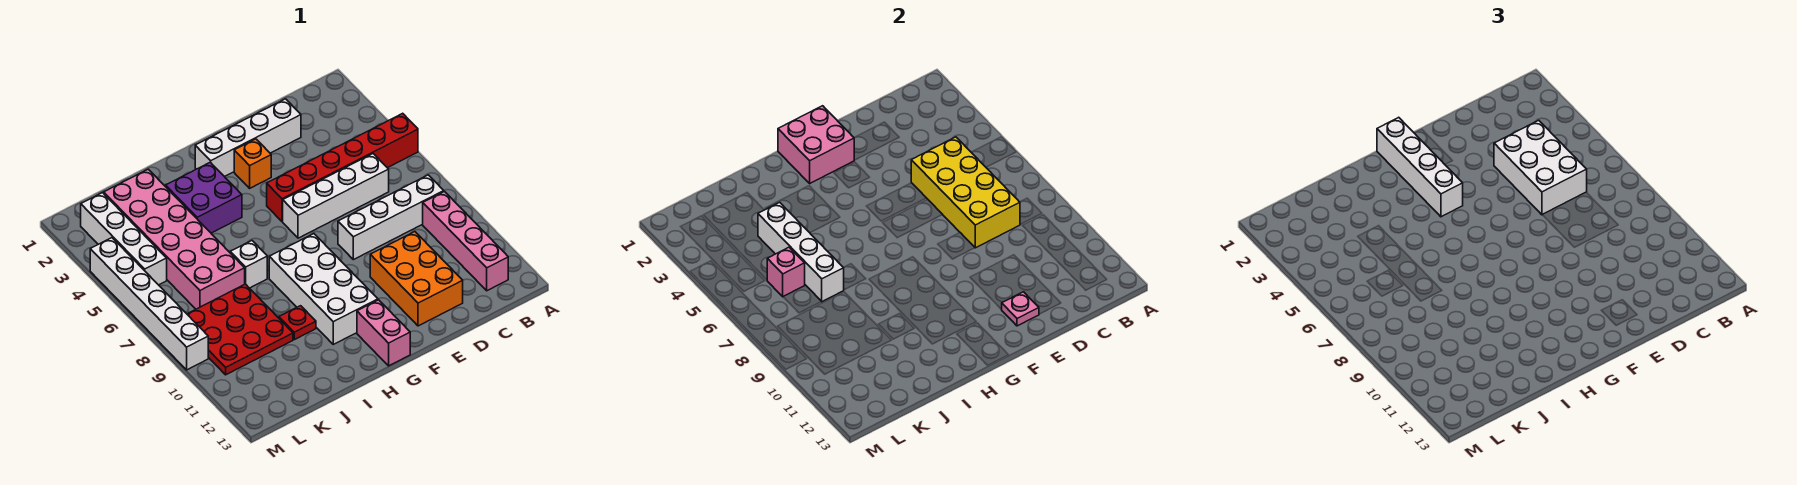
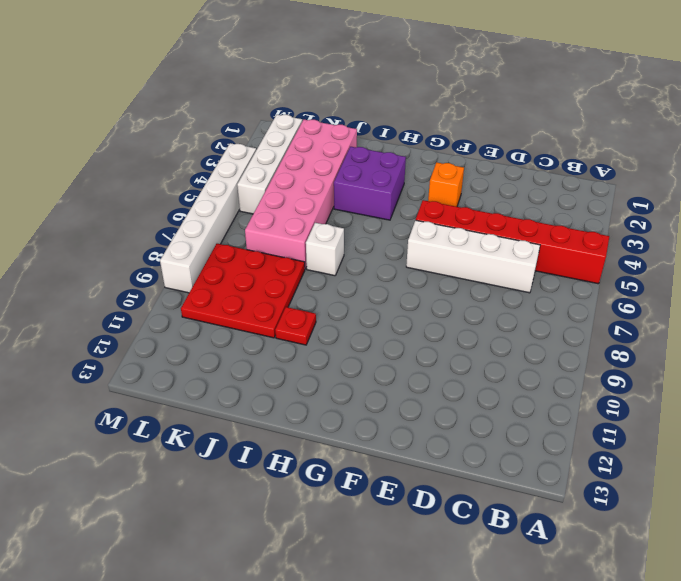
none -> white brick B8:E8 level 1
none -> pink brick B9:B12 level 1
none -> white brick D2:G2 level 1

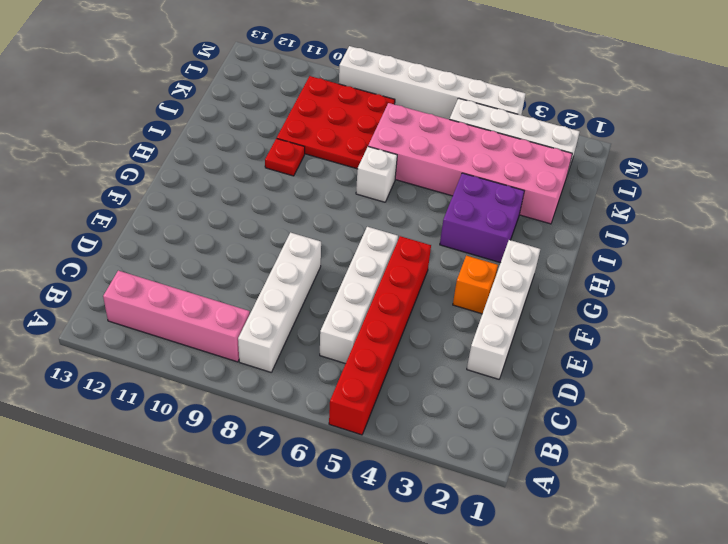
none -> orange brick D10:E12 level 1
none -> white brick G8:H11 level 1
none -> pink brick G12:G13 level 1

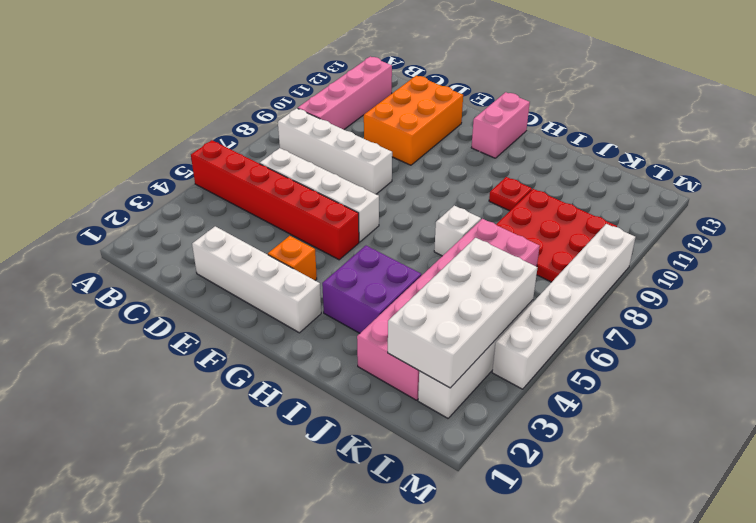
white brick K2:L5 level 2 -> white brick G8:H11 level 1
none -> yellow brick C5:D8 level 2
none -> pink plate E12 level 2
none -> pink brick F1:G2 level 2

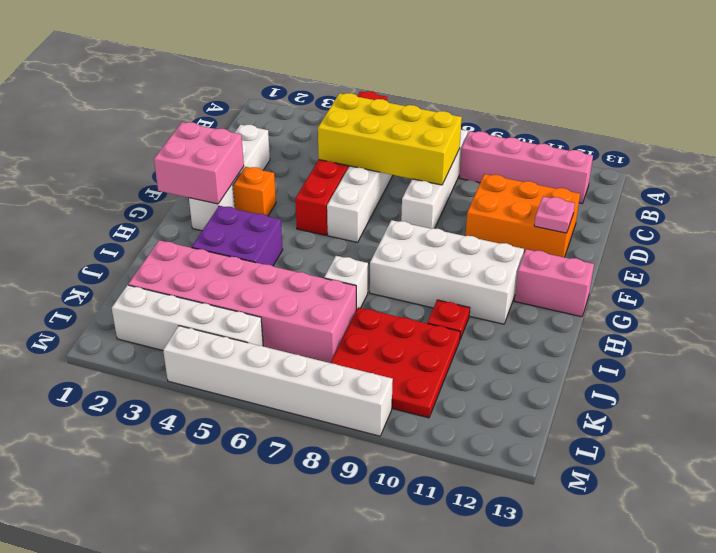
none -> white brick J4:J7 level 2
none -> pink brick K6 level 2
none -> white brick C4:D6 level 3

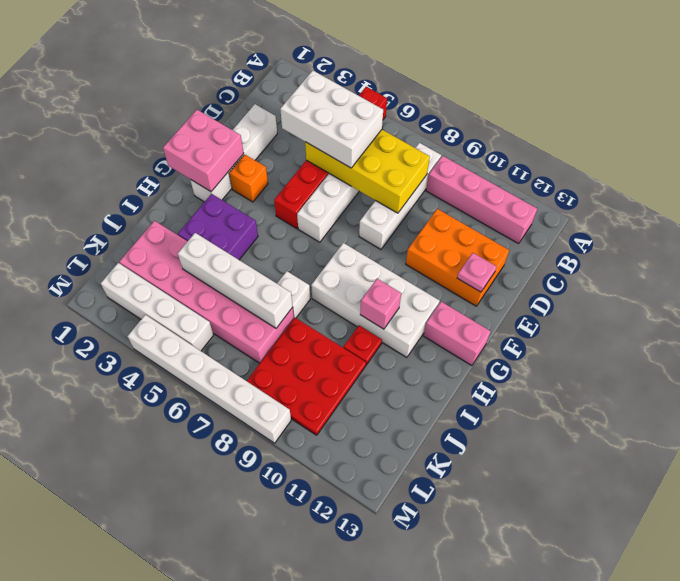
pink brick H10 level 2 -> pink brick K6 level 2
none -> white brick G1:G4 level 3

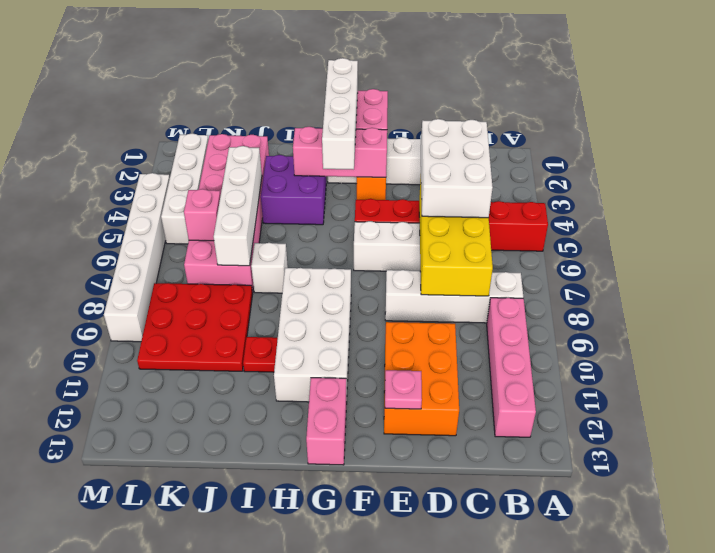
pink brick F3:H3 level 2 -> none

